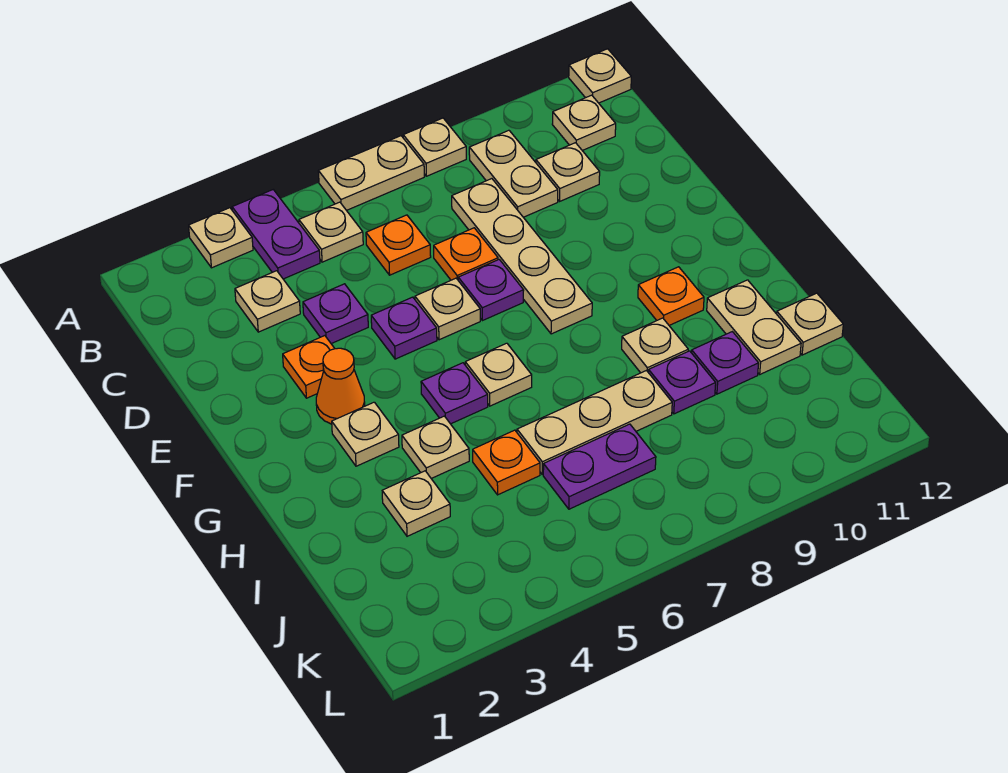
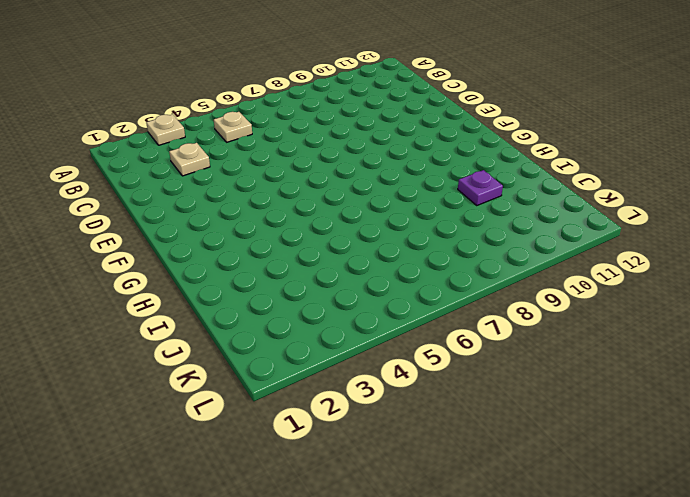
none -> purple plate A4:B4 level 1
none -> tan plate A6:A7 level 1
none -> tan plate A8 level 1
none -> tan plate A12 level 1

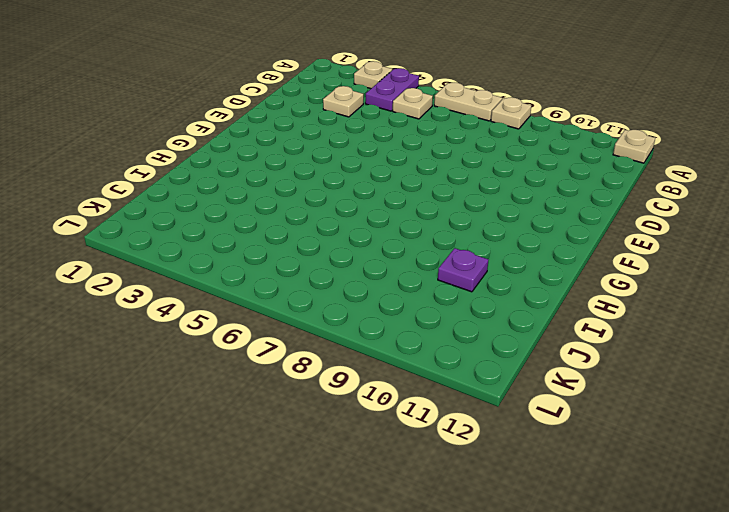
none -> tan plate B9:C9 level 1
none -> tan plate B11 level 1
none -> orange plate C6 level 1
none -> tan plate C8:F8 level 1

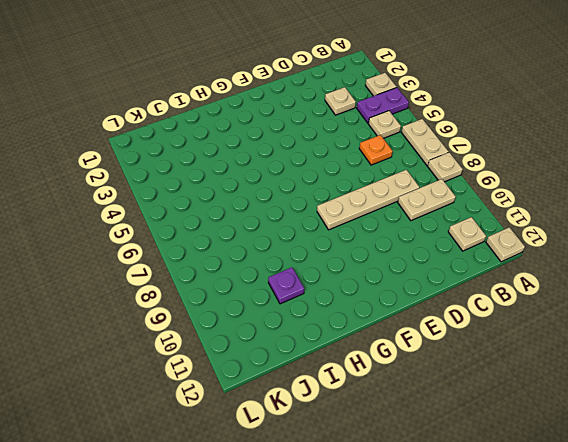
none -> tan plate C10 level 1
none -> purple plate D4 level 1
none -> orange plate D7 level 1
none -> orange plate E3 level 1

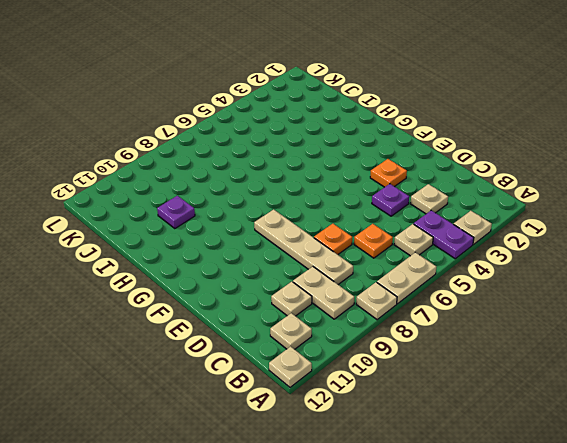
none -> purple plate E5 level 1
none -> tan plate E6 level 1
none -> purple plate E7 level 1
none -> orange cone F3 level 1

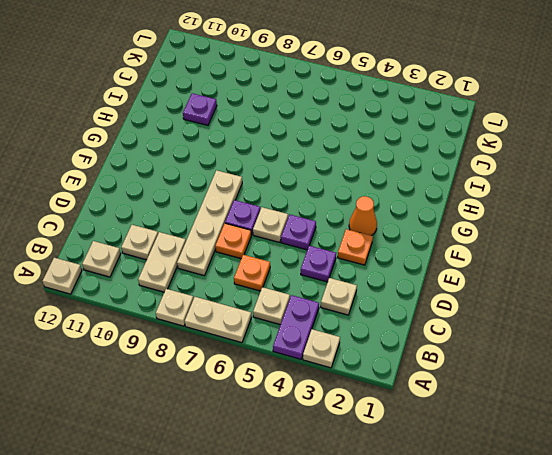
none -> tan plate G3 level 1
none -> purple plate G5 level 1
none -> tan plate G6 level 1
none -> orange plate G10 level 1

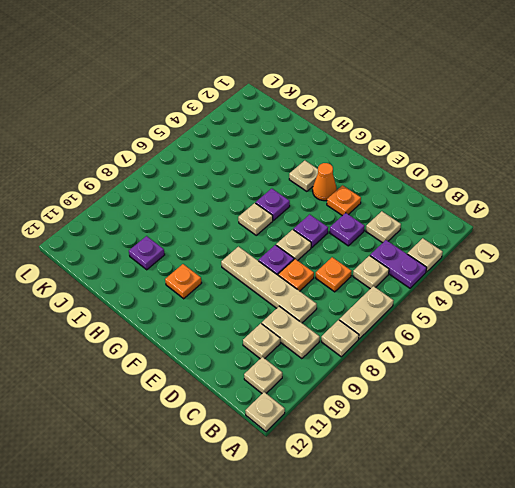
none -> tan plate H4 level 1
none -> tan plate H9 level 1
none -> tan plate H11:I11 level 1
none -> tan plate I3 level 1

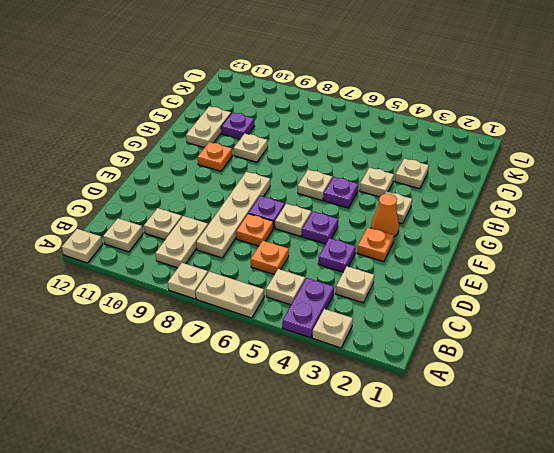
none -> orange plate I5 level 1
none -> tan plate I6:I8 level 1
none -> purple plate I9 level 1
none -> tan plate I12 level 1

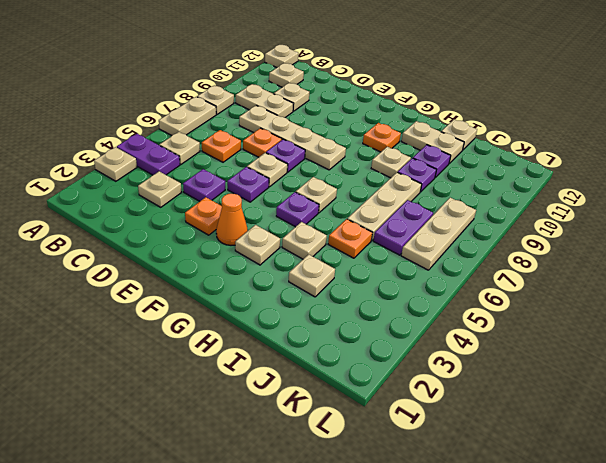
tan plate K6:K8 level 1 -> none

